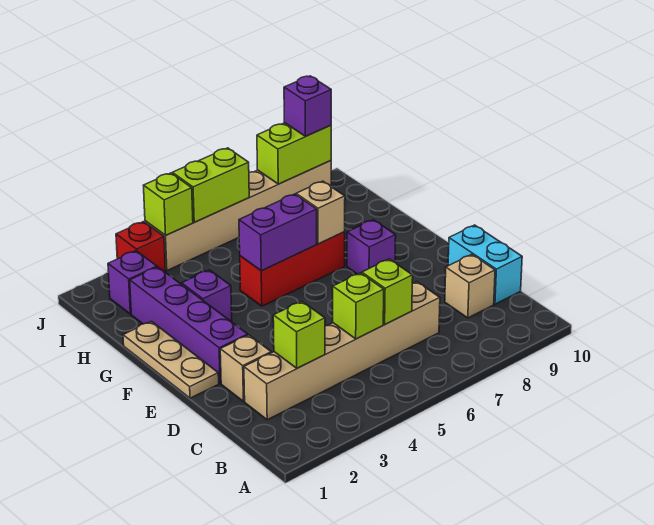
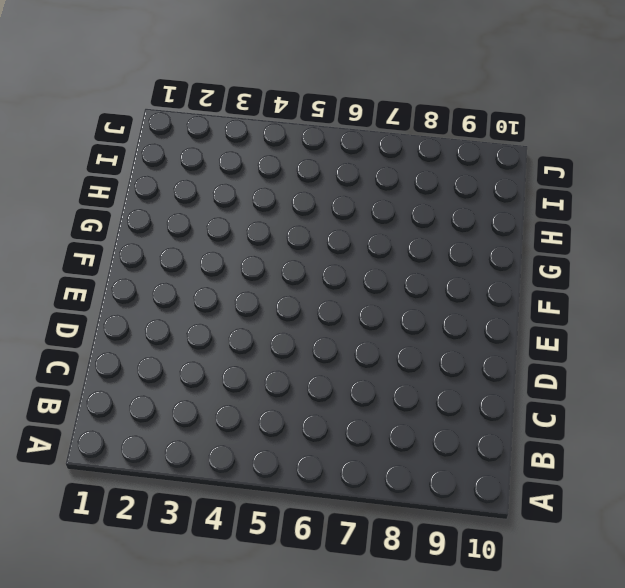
none -> tan brick C2:C7 level 1
none -> tan brick C9 level 1
none -> cyan brick C10:D10 level 1

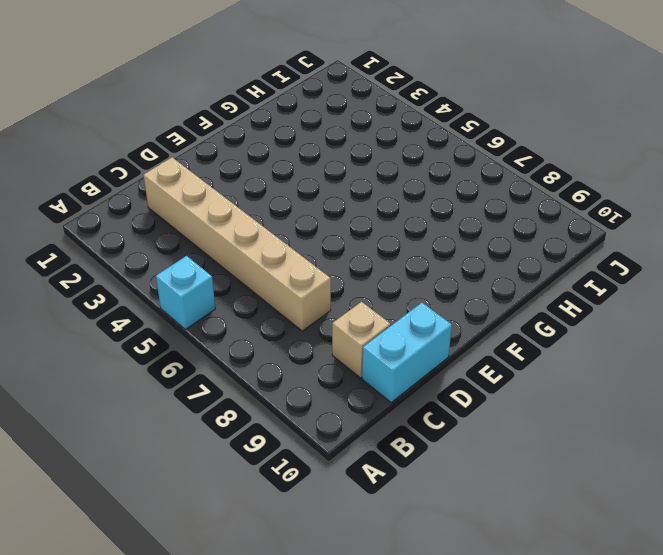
cyan brick A5 level 1 -> none
none -> tan brick D2 level 1
none -> tan plate E1:G1 level 1
none -> purple brick E2:H2 level 1

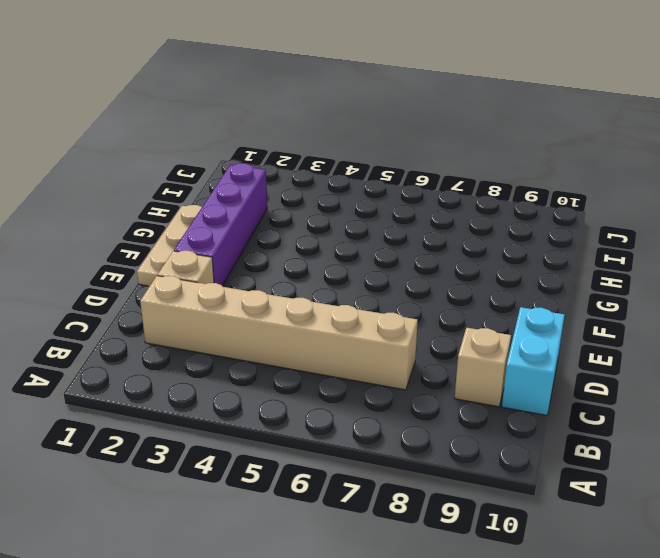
none -> purple brick F8 level 1
none -> purple brick G3 level 1
none -> red brick G5:G7 level 1

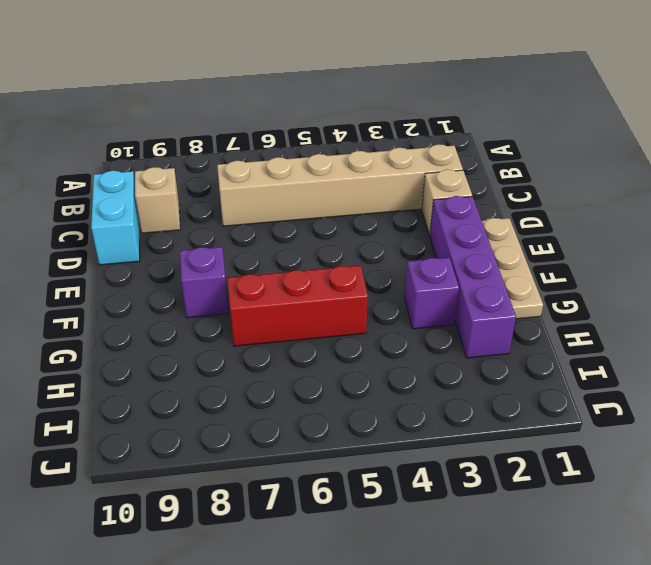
none -> purple brick I2 level 1
none -> red brick J3 level 1
none -> tan brick J4:J9 level 1

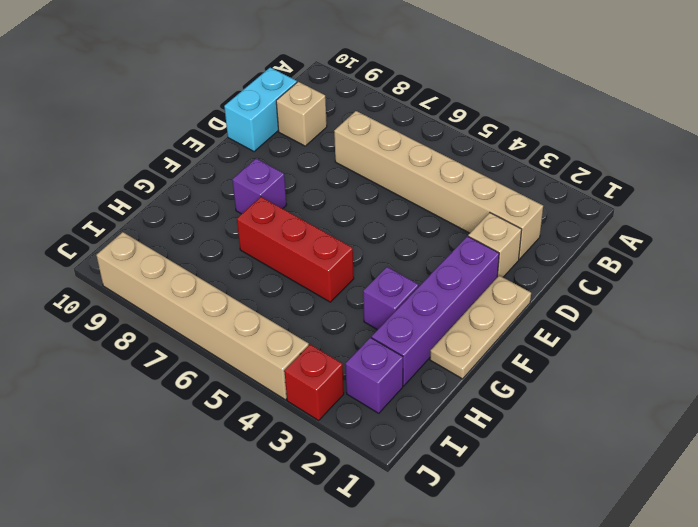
none -> lime brick C3 level 2
none -> lime brick C5 level 2
none -> lime brick C6 level 2

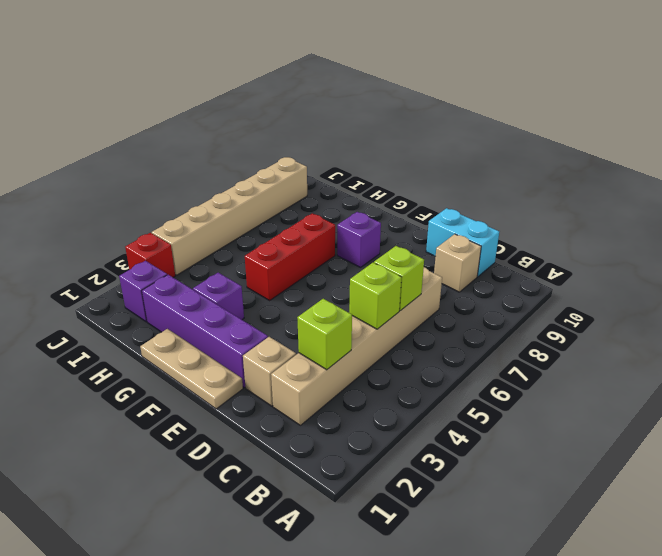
none -> purple brick G5:G6 level 2
none -> tan brick G7 level 2
none -> lime brick J4 level 2

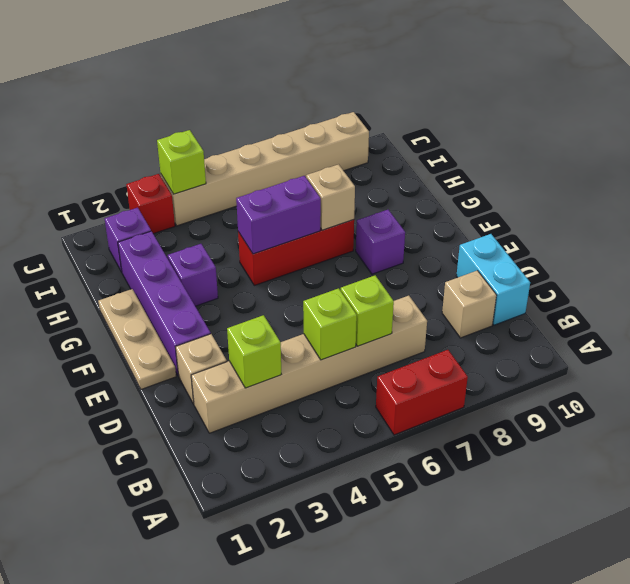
red brick A6:A7 level 1 -> none
none -> lime brick J5:J6 level 2
none -> lime brick J8:J9 level 2
none -> purple brick J9 level 3

